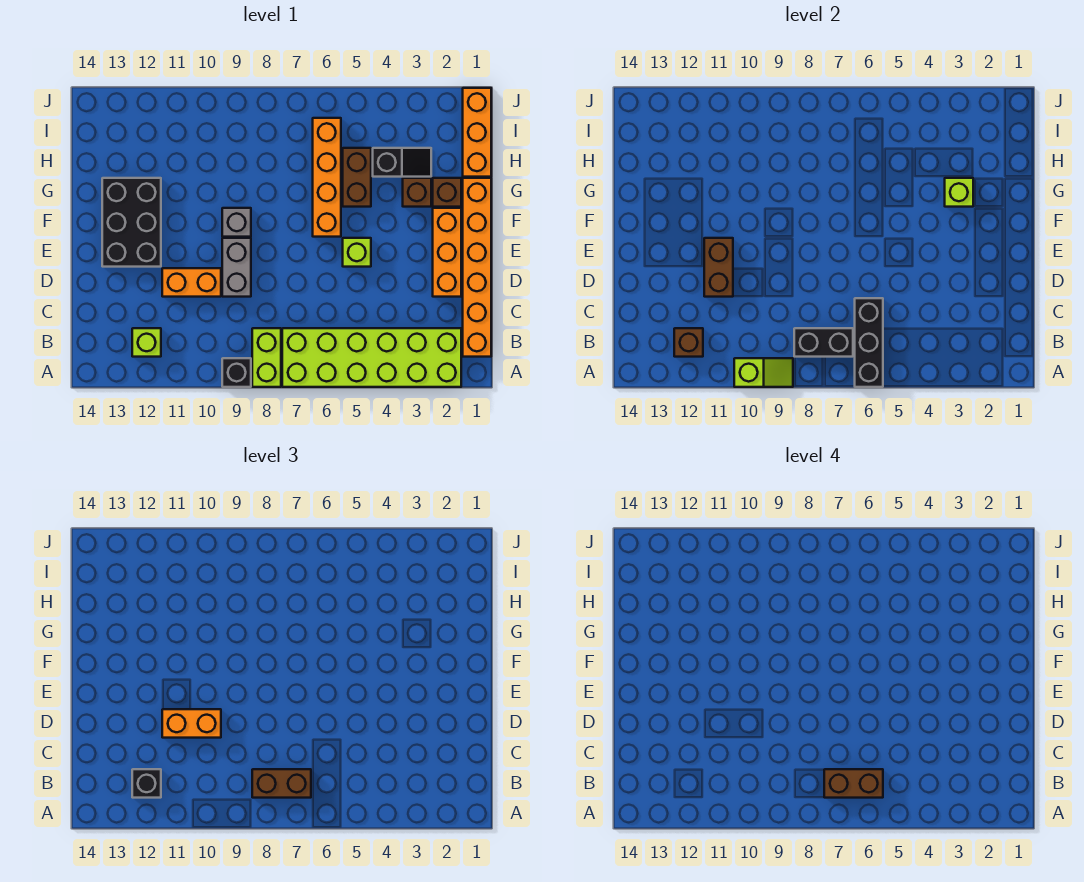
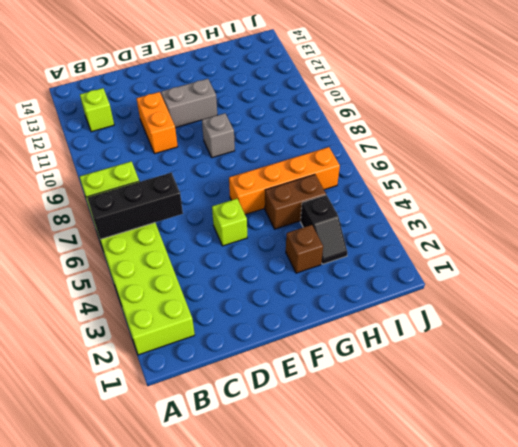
grey brick E11:F11 level 1 -> grey brick D9:E9 level 1
none -> black brick A9 level 1
none -> orange brick B1:G1 level 1
none -> orange brick D2:F2 level 1

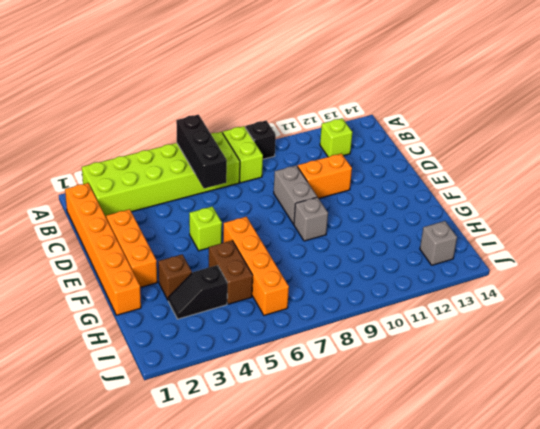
grey brick I13 level 1 -> none
none -> black brick E12:G13 level 1
none -> brown brick G2 level 1
none -> orange brick H1:J1 level 1

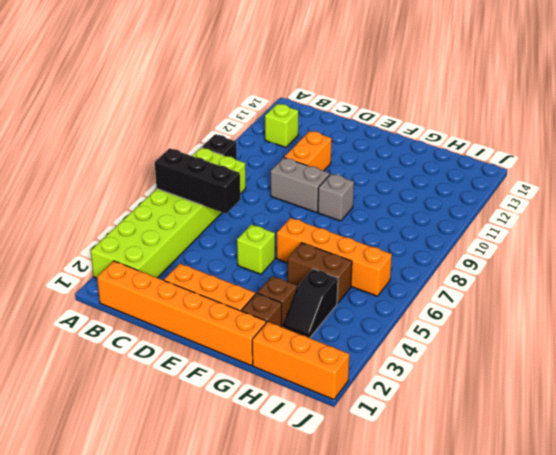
none -> black brick E12:G13 level 1
none -> lime slope A9:A10 level 2 top 10
none -> black brick B7:B8 level 2

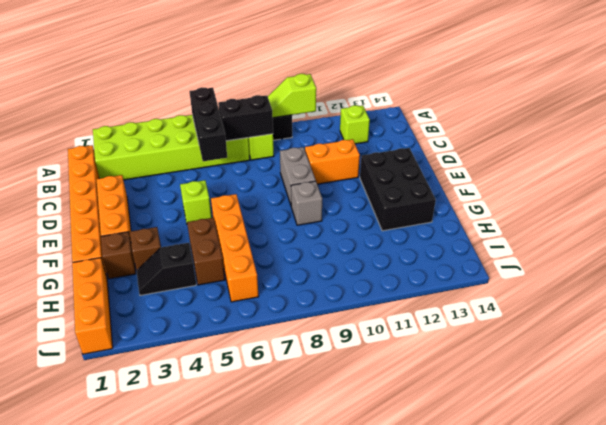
none -> brown brick B12 level 2
none -> brown brick D11:E11 level 2
none -> lime brick G3 level 2

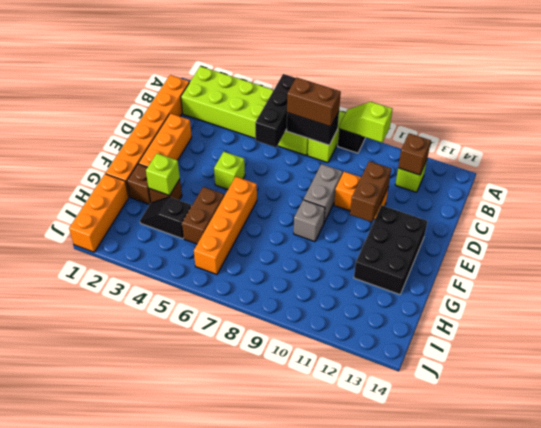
none -> black brick B12 level 3
none -> orange brick D10:D11 level 3
none -> brown brick B6:B7 level 4

